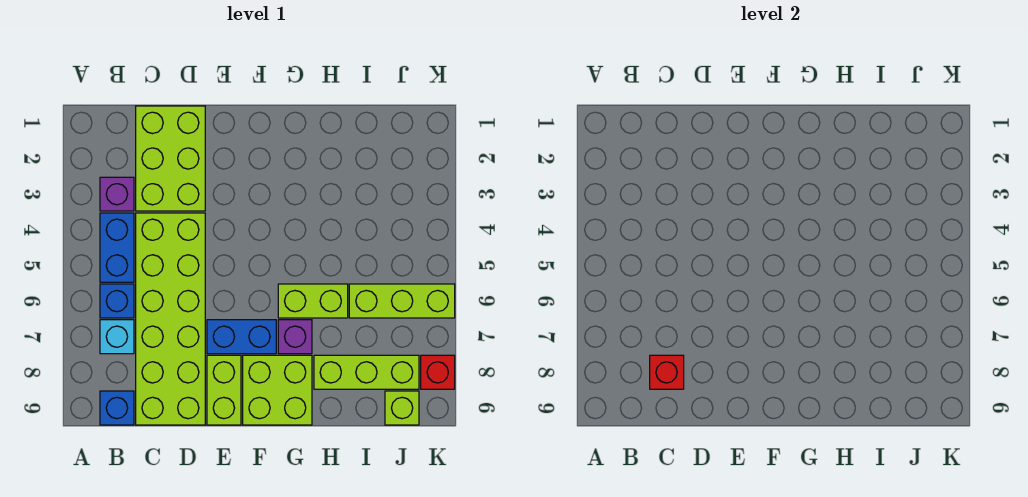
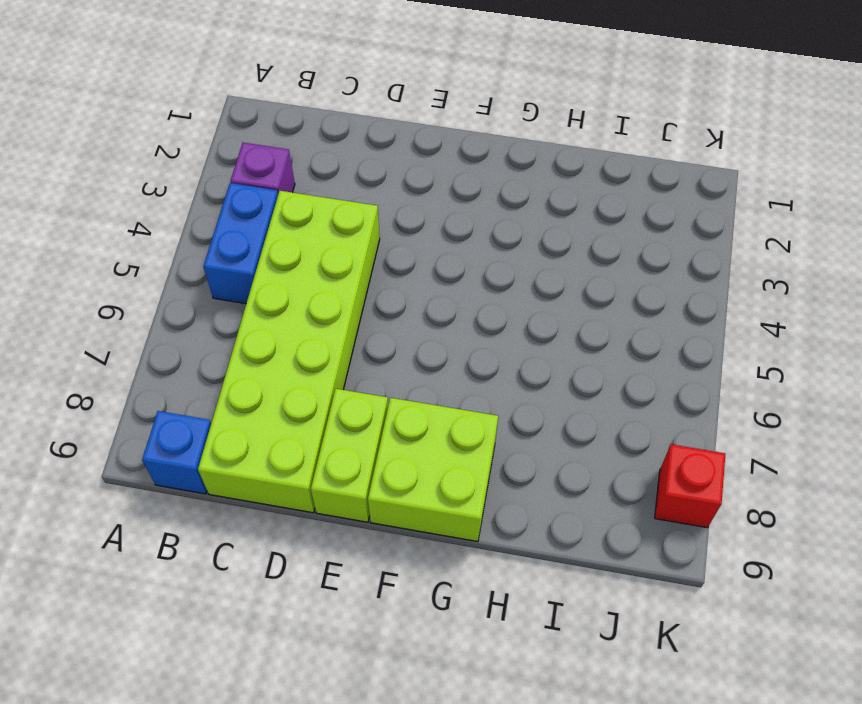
none -> blue brick B6 level 1
none -> cyan brick B7 level 1
none -> lime brick C1:D3 level 1

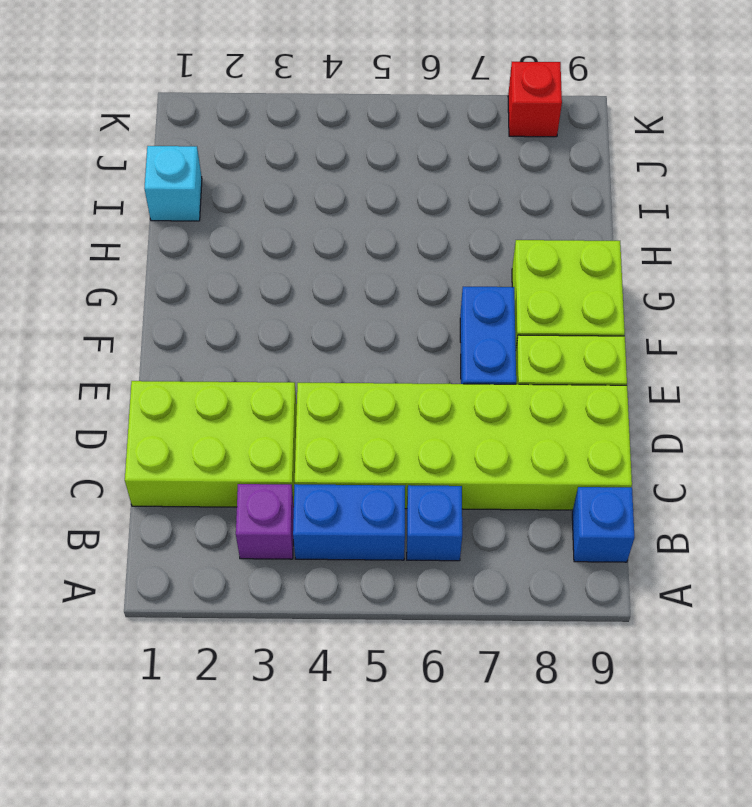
cyan brick I1 level 1 -> cyan brick B7 level 1
none -> lime brick G6:H6 level 1
none -> purple brick G7 level 1
none -> lime brick H8:J8 level 1

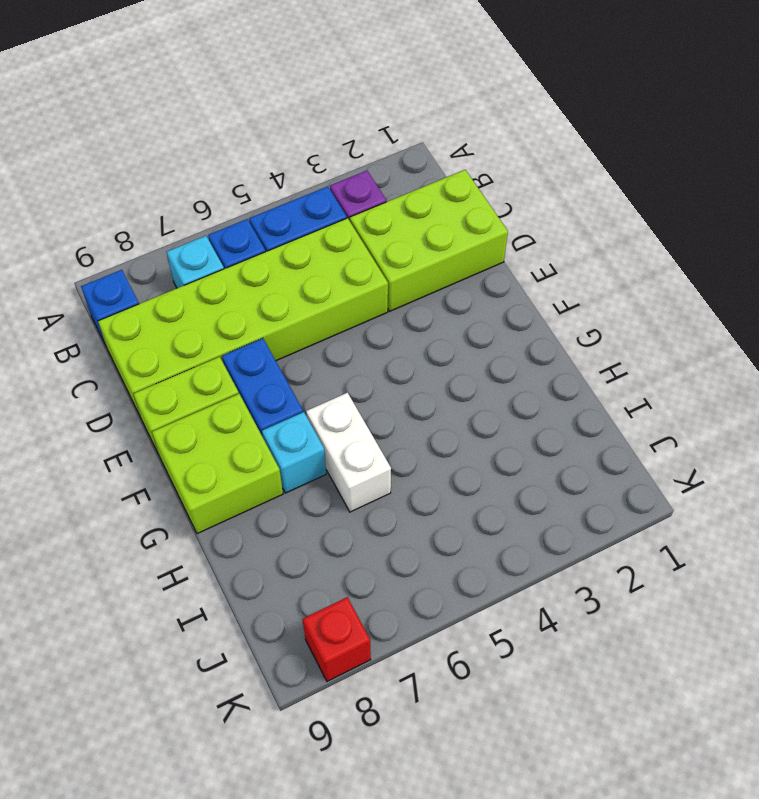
white brick G6:H6 level 1 -> lime brick G6:H6 level 1
cyan brick G7 level 1 -> purple brick G7 level 1
none -> lime brick H8:J8 level 1
none -> lime brick I6:K6 level 1
none -> lime brick J9 level 1

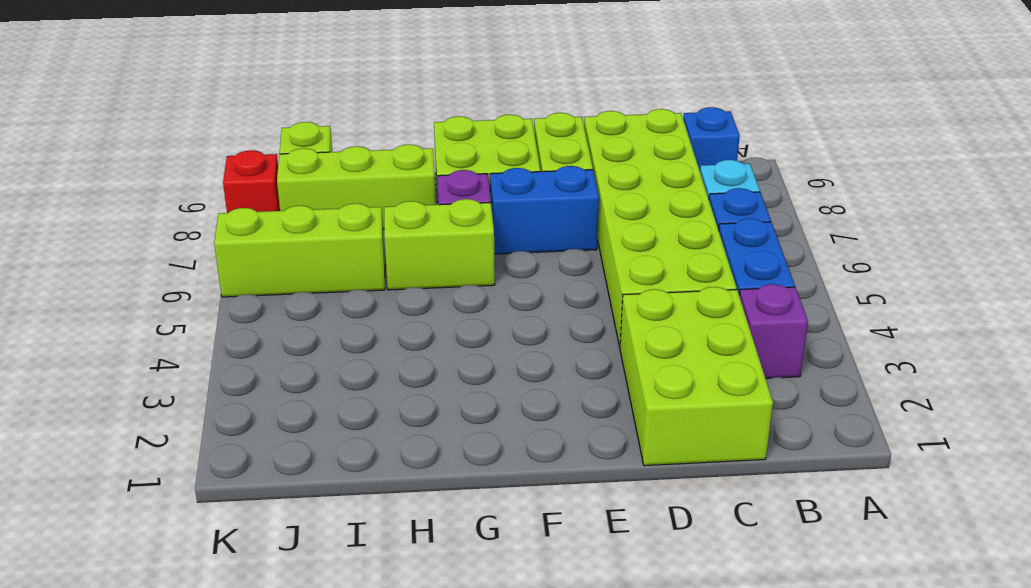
none -> red brick C8 level 2

